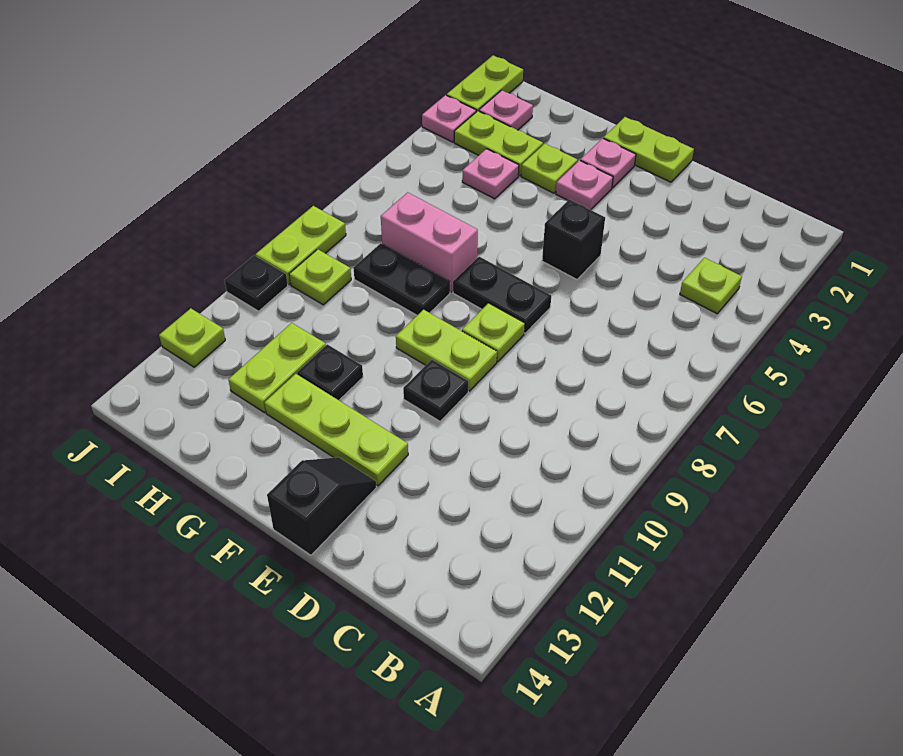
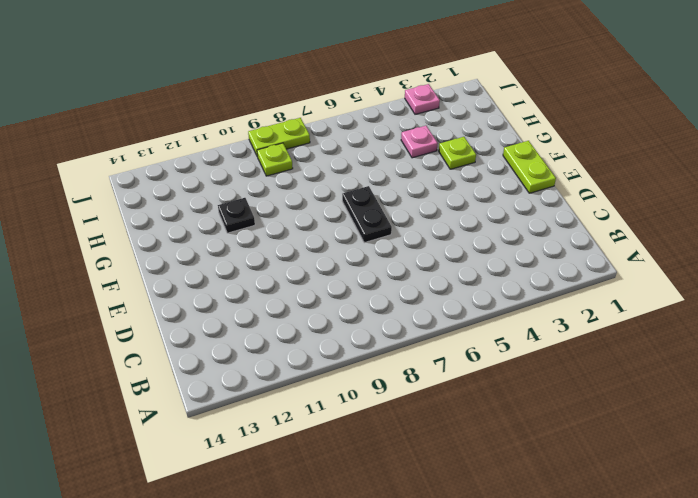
none -> lime plate B4 level 1
none -> black brick E5 level 1
none -> lime plate E8 level 1

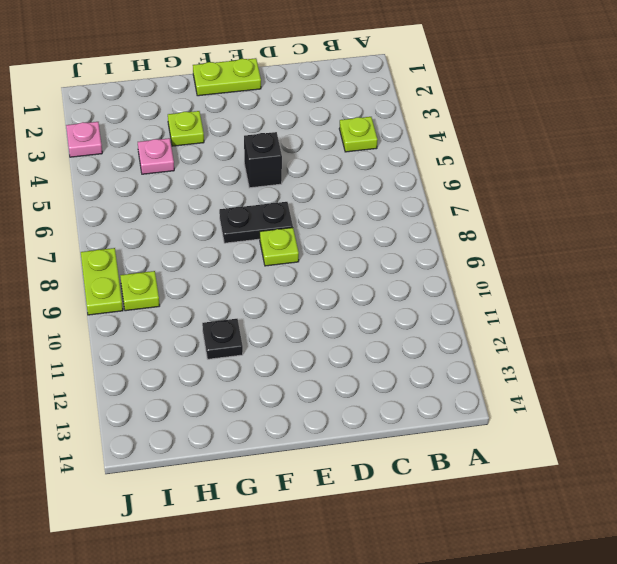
none -> lime plate E9:F9 level 1
none -> black plate E10 level 1
none -> lime plate E12:G12 level 1

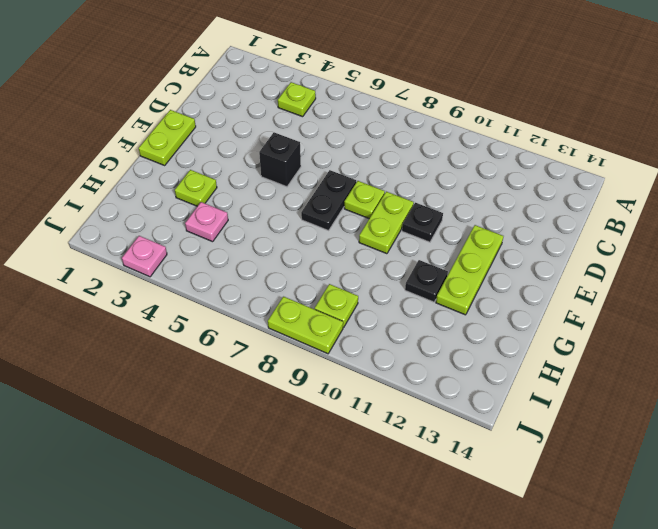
none -> black slope E13:E14 level 1 top 14
none -> pink plate F2 level 1
none -> pink plate F3 level 1

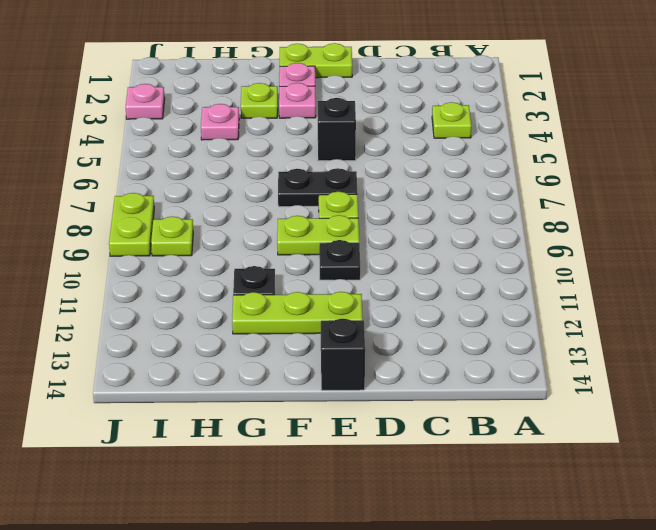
none -> pink brick G7:H7 level 1
none -> black plate G8:H8 level 1
none -> lime plate H3:I3 level 1

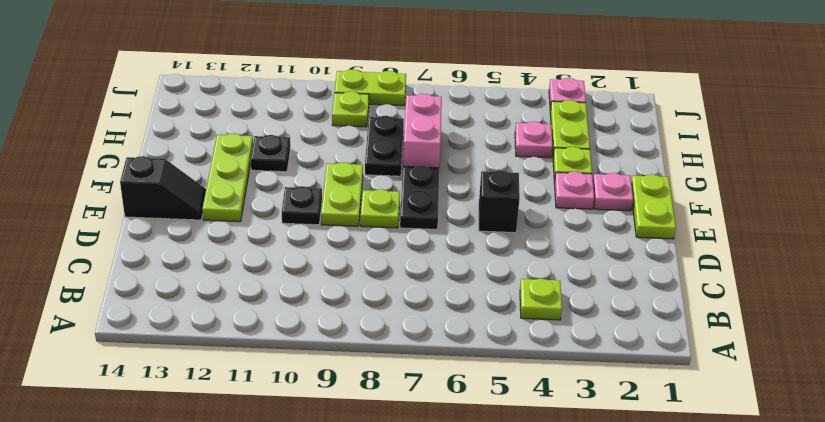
none -> lime plate H11:H12 level 1
none -> pink plate I2 level 1
none -> lime plate J1:J2 level 1

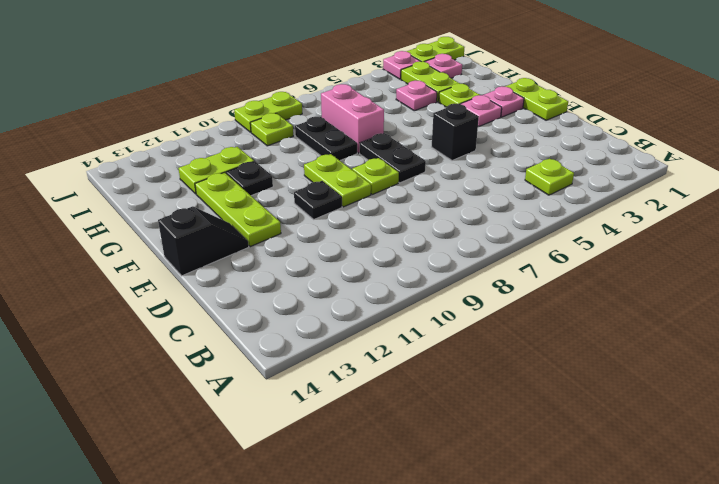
none -> black plate J10 level 1
none -> lime plate J12 level 1

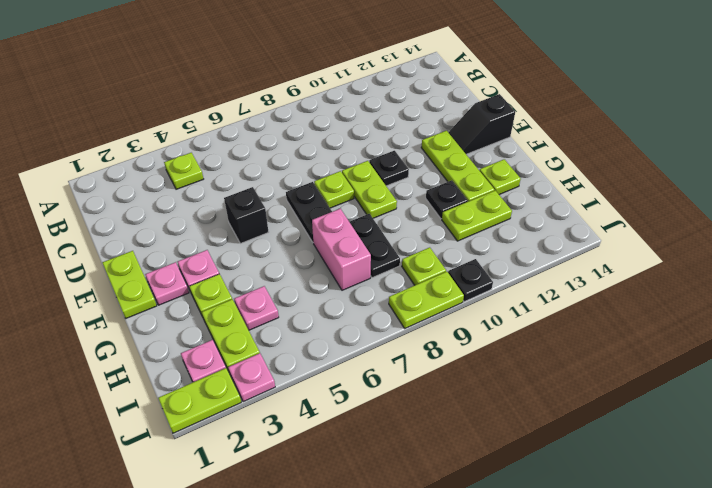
lime plate G13 level 1 -> lime plate J12 level 1

